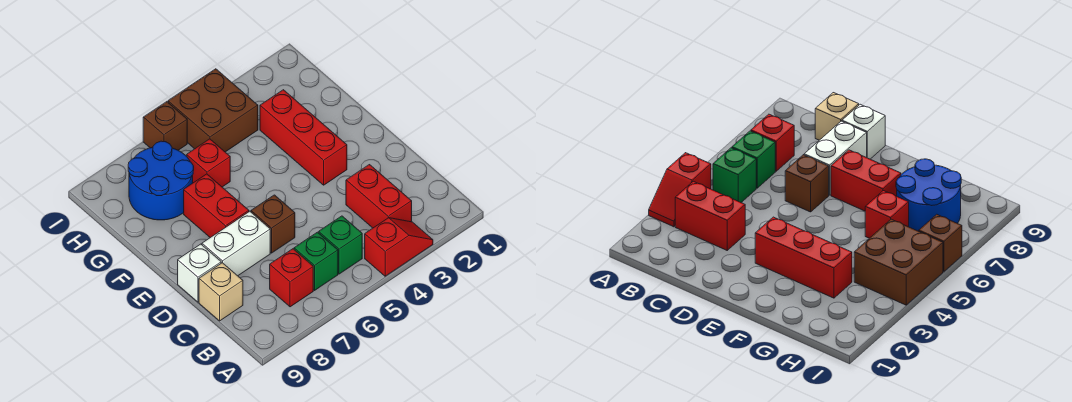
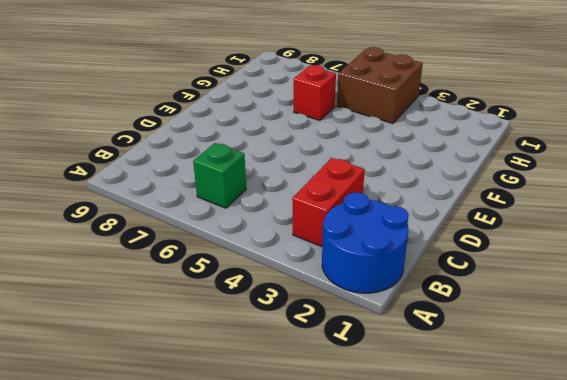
blue round brick A1:B2 level 1 -> blue round brick G7:H8 level 1
none -> red slope A3:A4 level 1 top 4
none -> green brick B5 level 1
none -> red brick B7 level 1

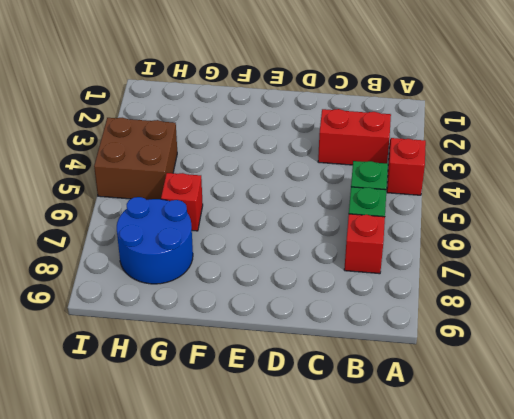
none -> tan brick C9 level 1
none -> brown brick D6 level 1
none -> white brick D7:D8 level 1

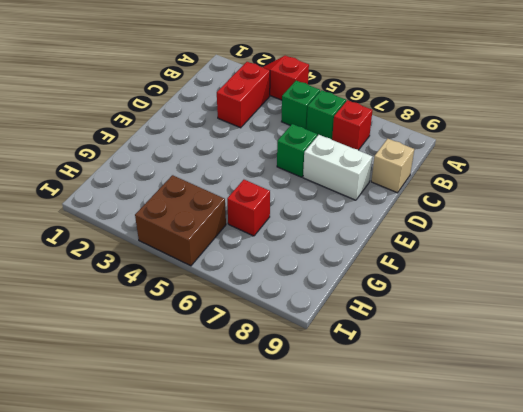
green brick D6 level 1 -> brown brick D6 level 1
none -> white brick D9 level 1
none -> red brick E3:G3 level 1
none -> red brick E7:F7 level 1

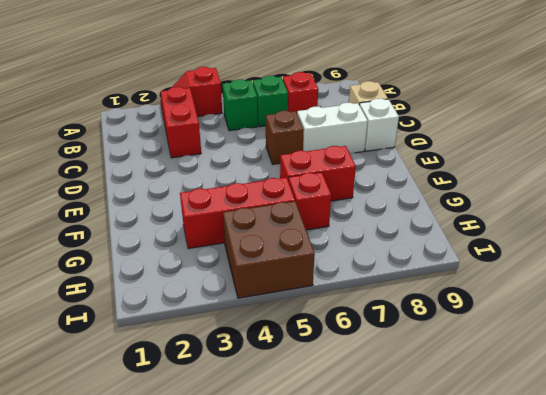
red brick F6:F7 level 1 -> red brick E7:F7 level 1
red brick G3:G5 level 1 -> red brick E3:G3 level 1
none -> blue round brick G7:H8 level 1
none -> brown brick I6 level 1

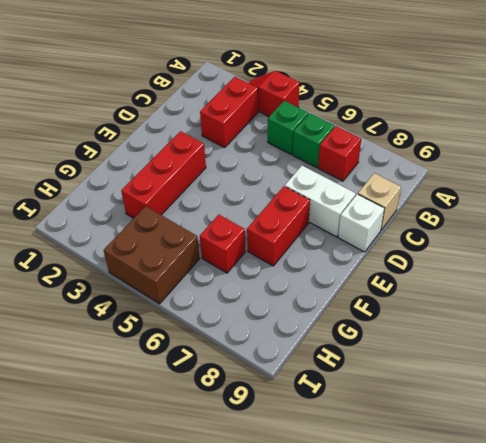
none -> brown brick D6 level 1
none -> blue round brick G7:H8 level 1
none -> brown brick I6 level 1

